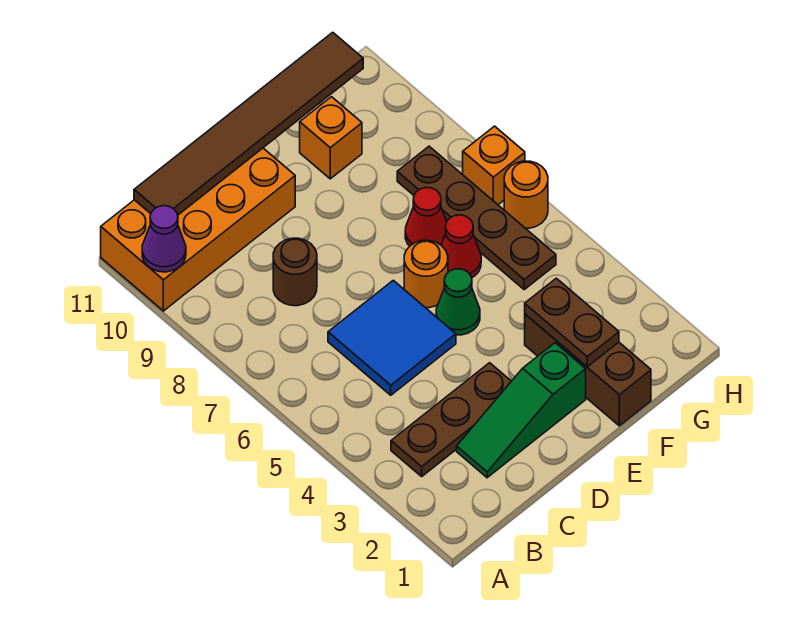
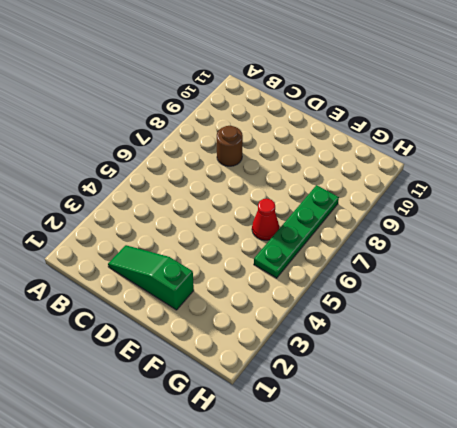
green plate G5:G8 level 1 -> brown plate G5:G8 level 1
none -> orange brick A10:D11 level 1
none -> brown plate B3:D3 level 1
none -> blue tile C5:D6 level 1

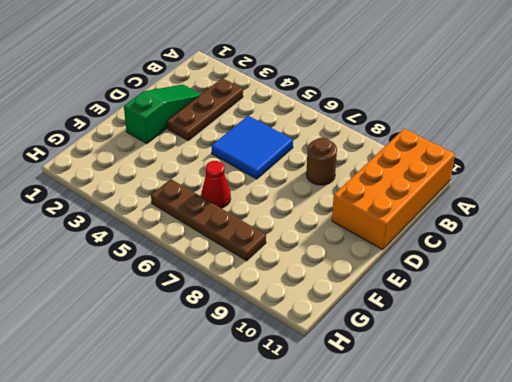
none -> green cone E5 level 1
none -> orange round brick E6 level 1
none -> brown brick F1:F3 level 1

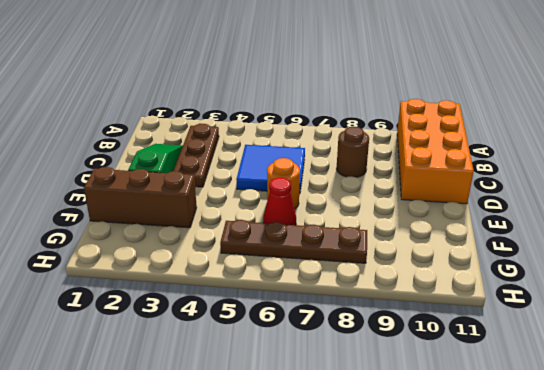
none -> green cone E5 level 1
none -> red cone F7 level 1
none -> orange brick F10 level 1

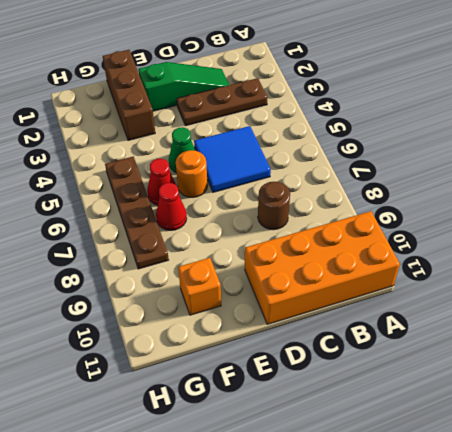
none -> orange round brick H6 level 1
none -> orange brick H7 level 1
none -> purple cone A10 level 2

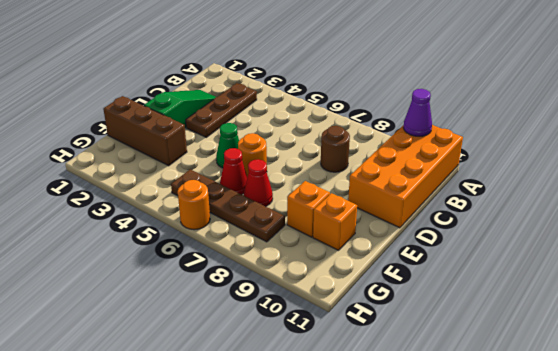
orange brick F9 level 1 -> orange brick H7 level 1
none -> blue tile C5:D6 level 1
none -> brown tile B11:G11 level 2
none -> brown plate F2:F3 level 2

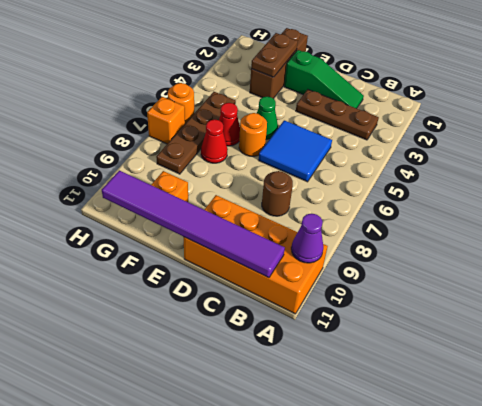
purple tile B11:G11 level 2 -> brown tile B11:G11 level 2

